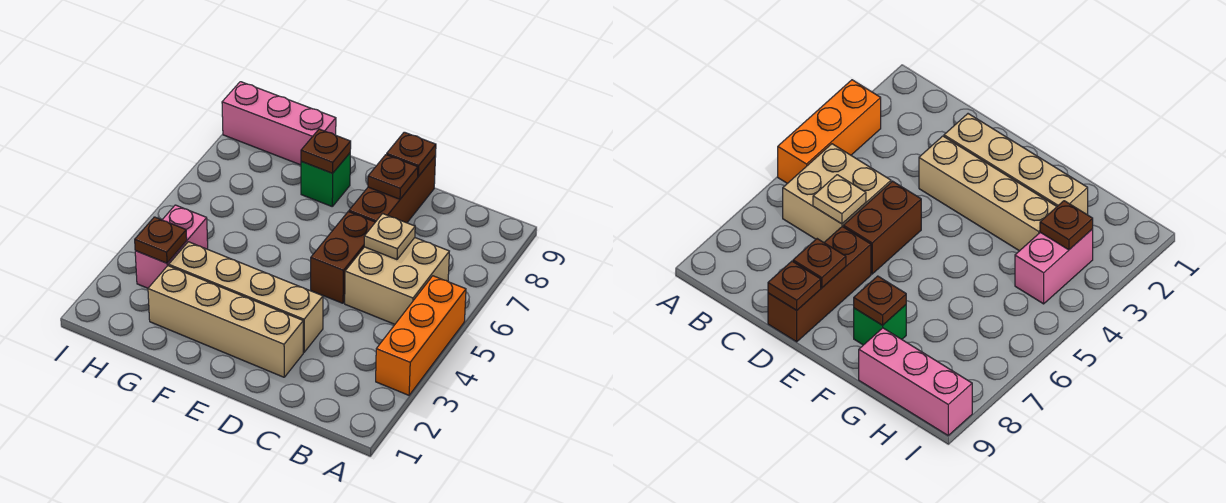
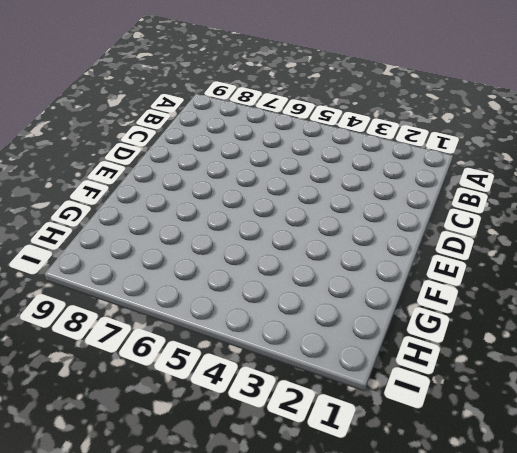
none -> orange brick A3:A5 level 1
none -> tan brick B5:C6 level 1
none -> tan brick D2:G2 level 1

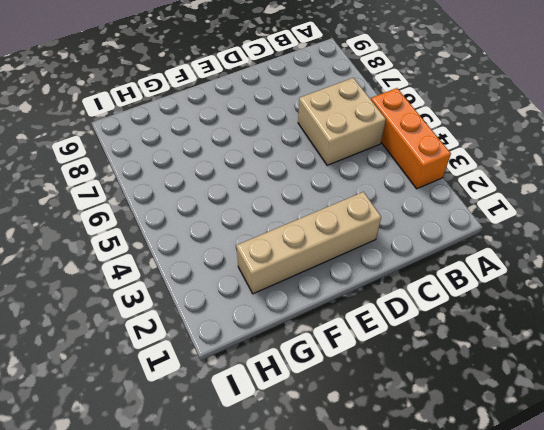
none -> tan brick D3:G3 level 1
none -> brown brick D5:D6 level 1
none -> brown brick D7:D9 level 1

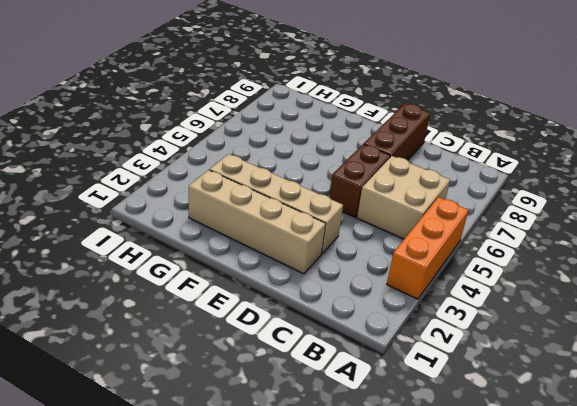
none -> green brick F8 level 1
none -> pink brick G9:I9 level 1
none -> pink brick H3:H4 level 1

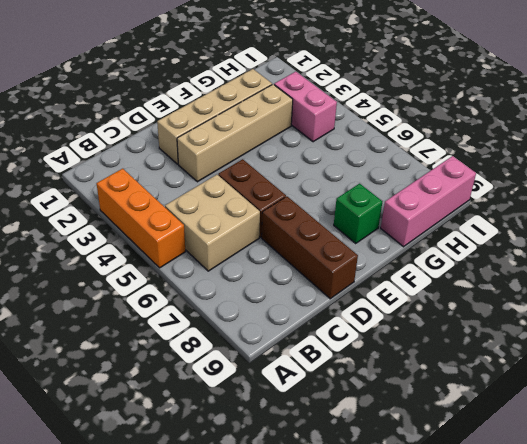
none -> tan plate C6 level 2
none -> brown plate D8 level 2
none -> brown plate D9 level 2

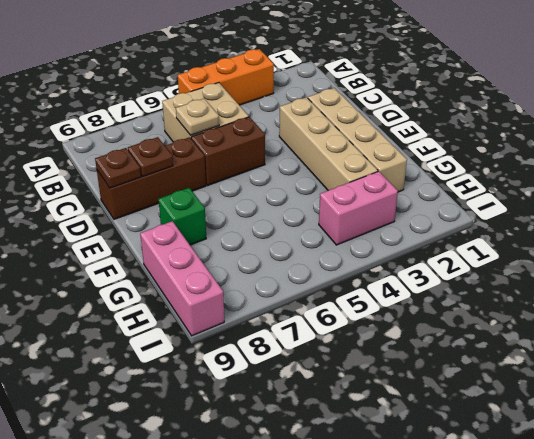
none -> brown plate F8 level 2
none -> brown plate H3 level 2

